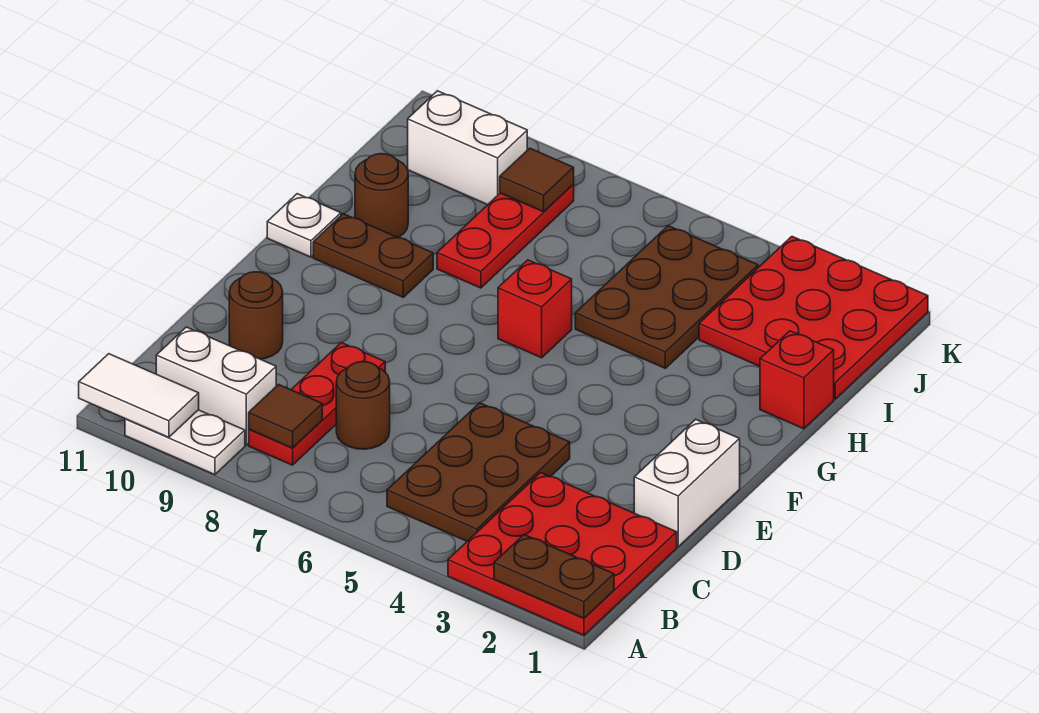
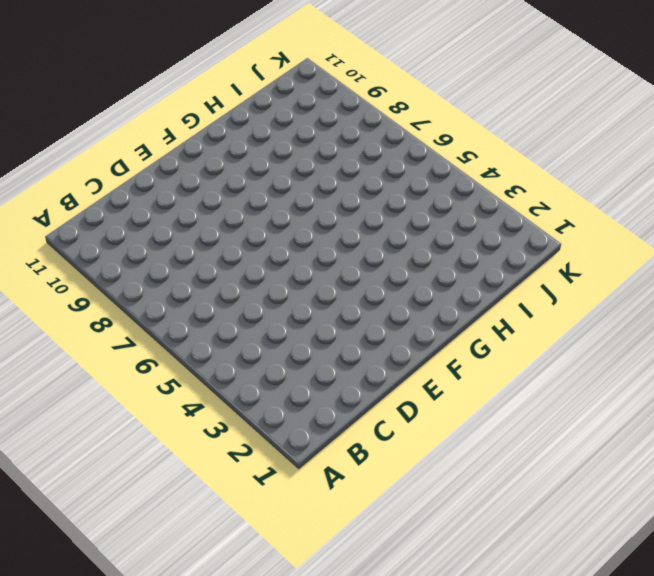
none -> red plate A1:C3 level 1
none -> white plate A9:A10 level 1
none -> brown plate B4:D5 level 1

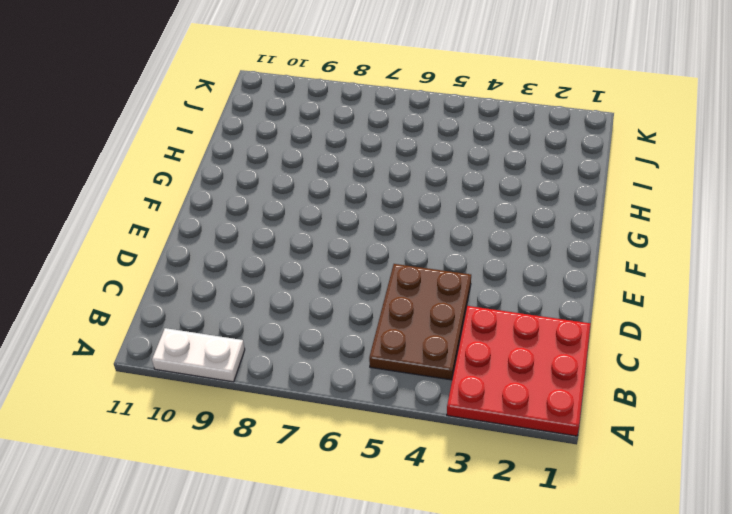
none -> red plate B8:D8 level 1
none -> white brick B9:B10 level 1
none -> brown round brick C7 level 1

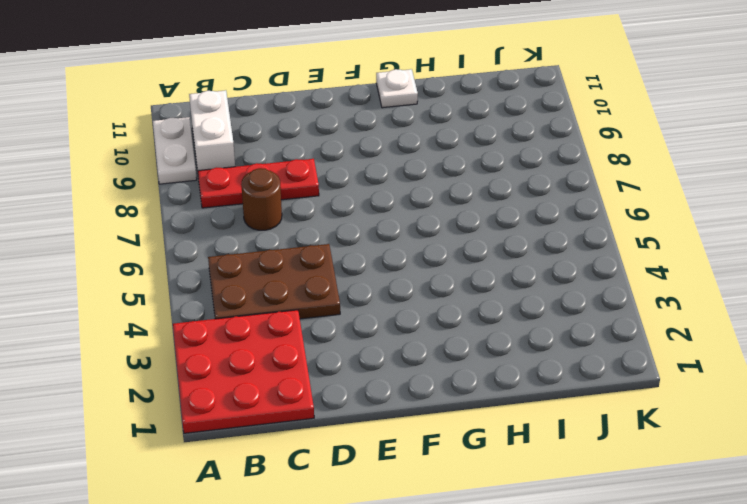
none -> white brick D1:E1 level 1
none -> brown round brick D10 level 1
none -> red brick G6 level 1

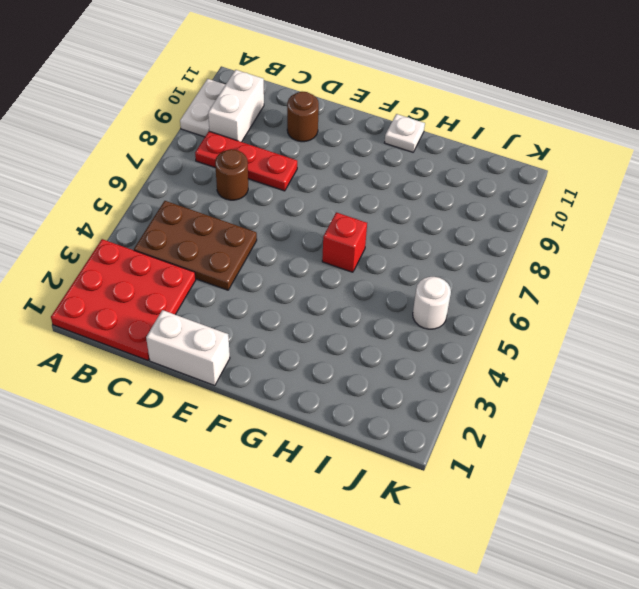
white round brick J5 level 1 -> brown plate H4:J5 level 1
none -> brown plate G9:G10 level 1
none -> red brick H1 level 1
none -> red plate H8:J8 level 1

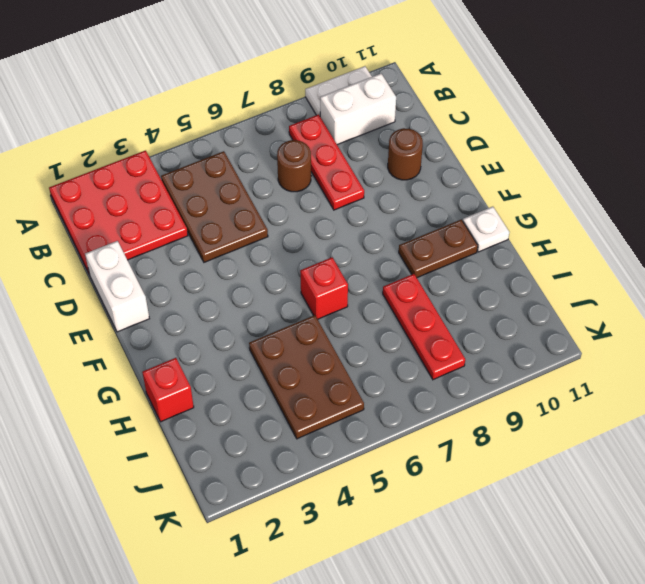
none -> brown round brick H10 level 1
none -> red plate I1:K3 level 1
none -> white brick J9:J10 level 1

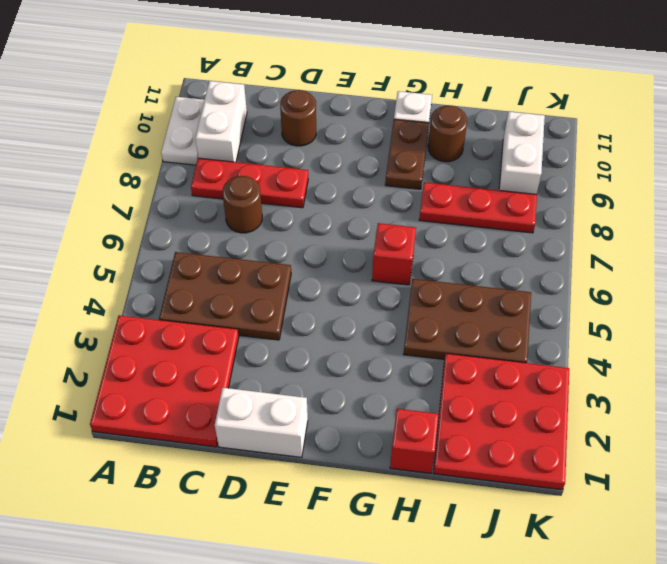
none -> brown plate A1:A2 level 2
none -> white tile A10:A11 level 2
none -> brown tile B8 level 2

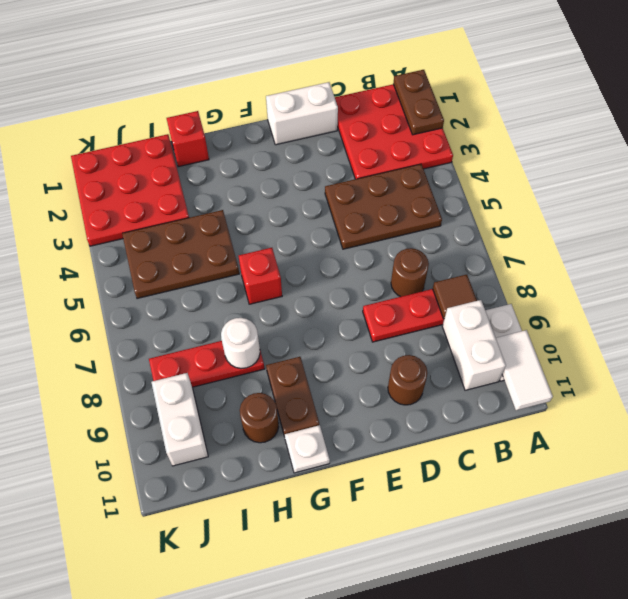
white round brick H8 level 2 -> none
none -> brown tile J8 level 2

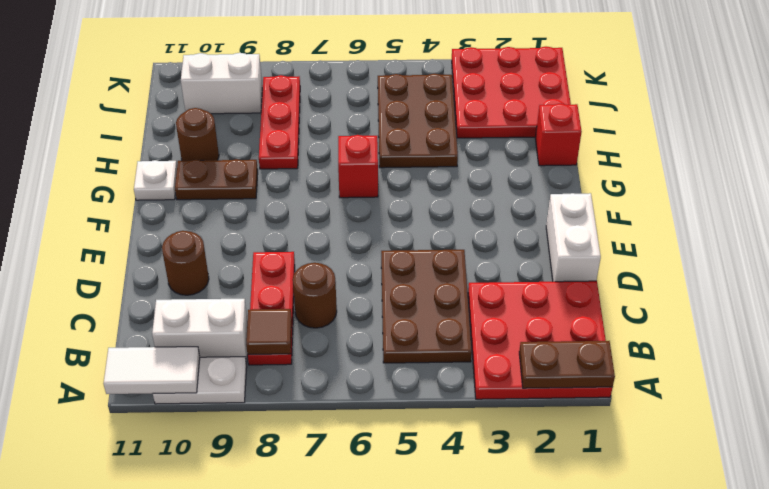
none -> brown tile J8 level 2

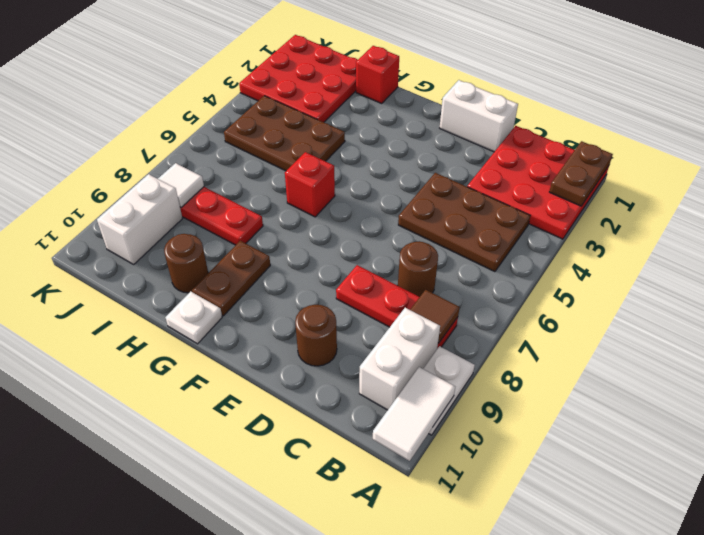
white tile J8 level 2 -> brown tile J8 level 2

